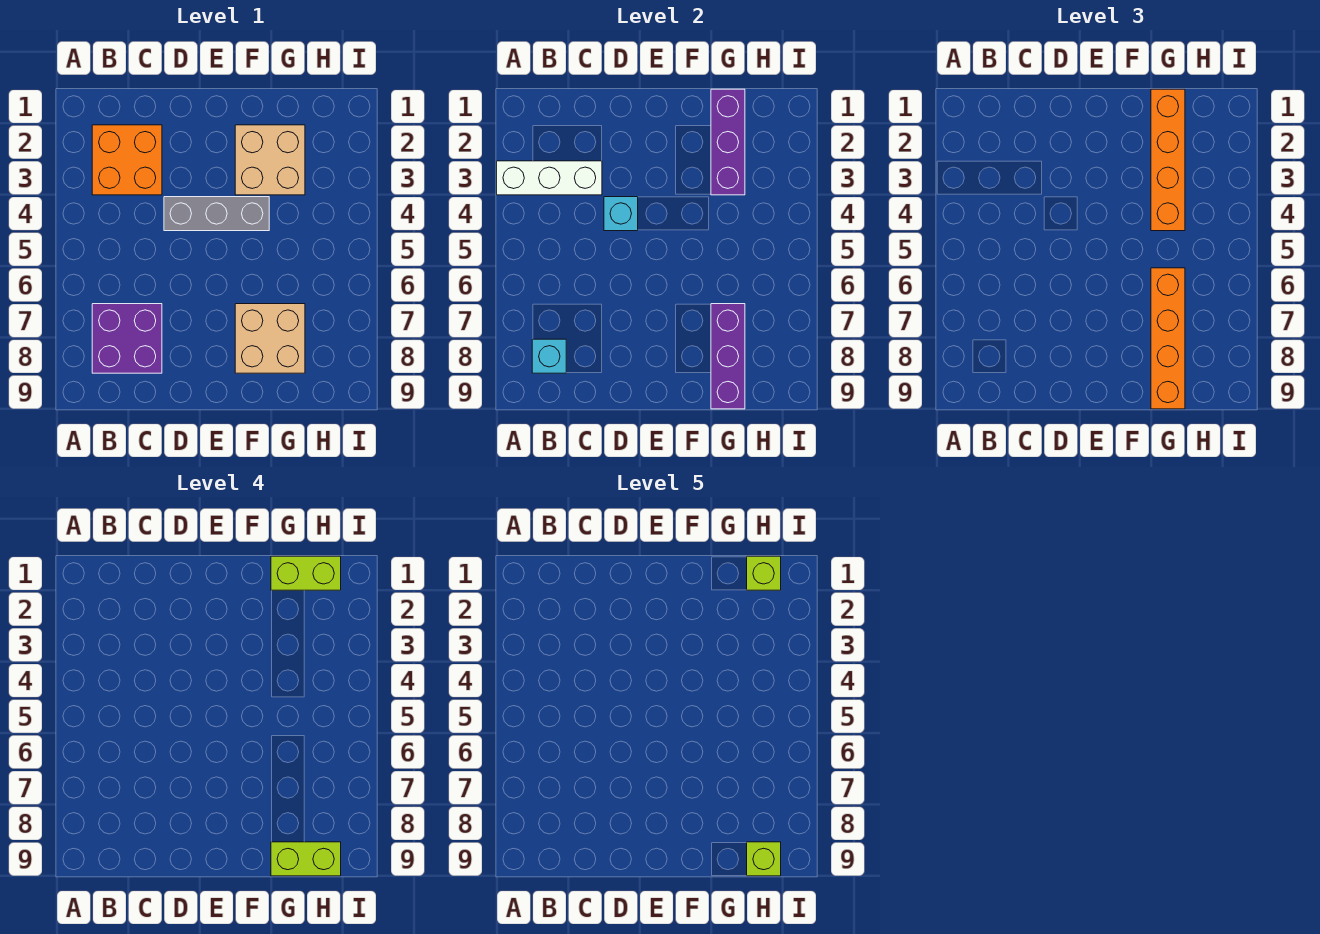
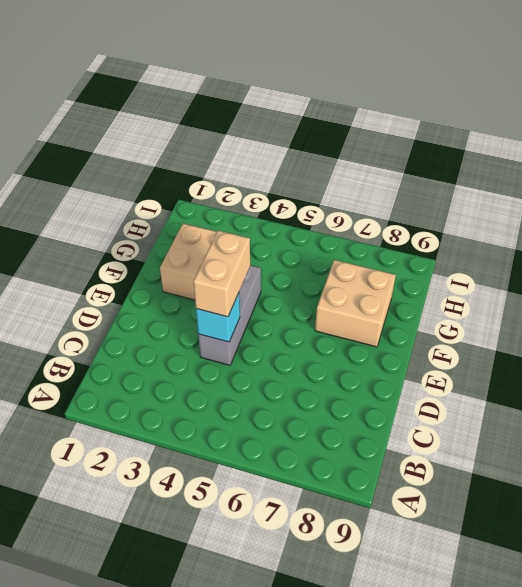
tan brick D4:E4 level 3 -> none
none -> orange brick B2:C3 level 1
none -> purple brick B7:C8 level 1
none -> white brick A3:C3 level 2

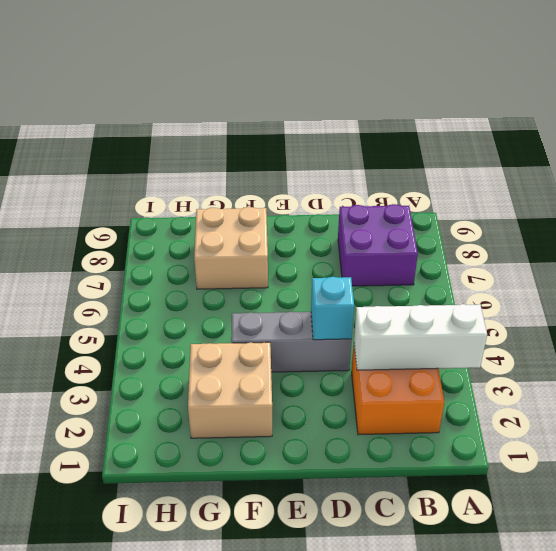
none -> cyan brick B8 level 2
none -> purple brick G1:G3 level 2
none -> purple brick G7:G9 level 2

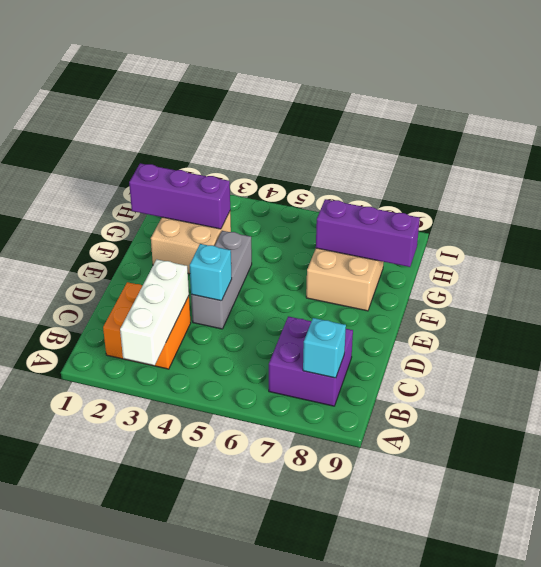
none -> orange brick G1:G4 level 3
none -> orange brick G6:G9 level 3
none -> lime brick G1:H1 level 4

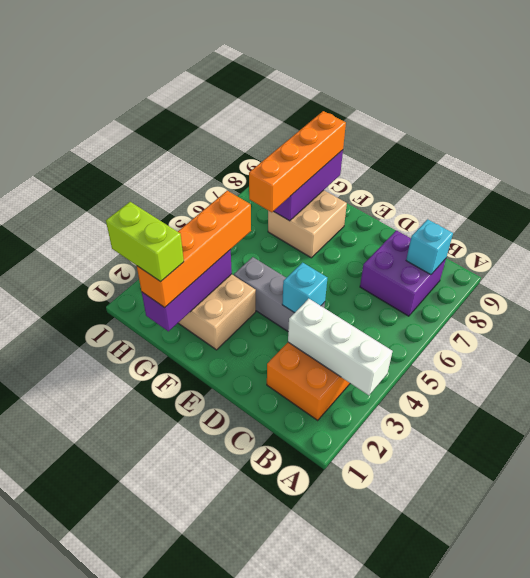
none -> lime brick G9:H9 level 4
none -> lime brick H1 level 5
none -> lime brick H9 level 5

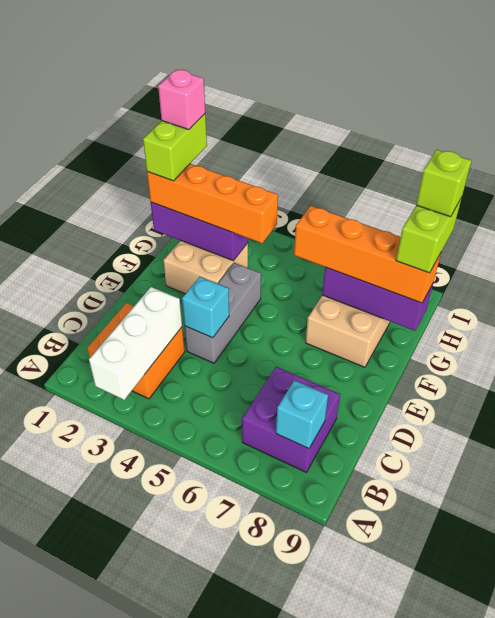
pink brick H1 level 5 -> lime brick H1 level 5

